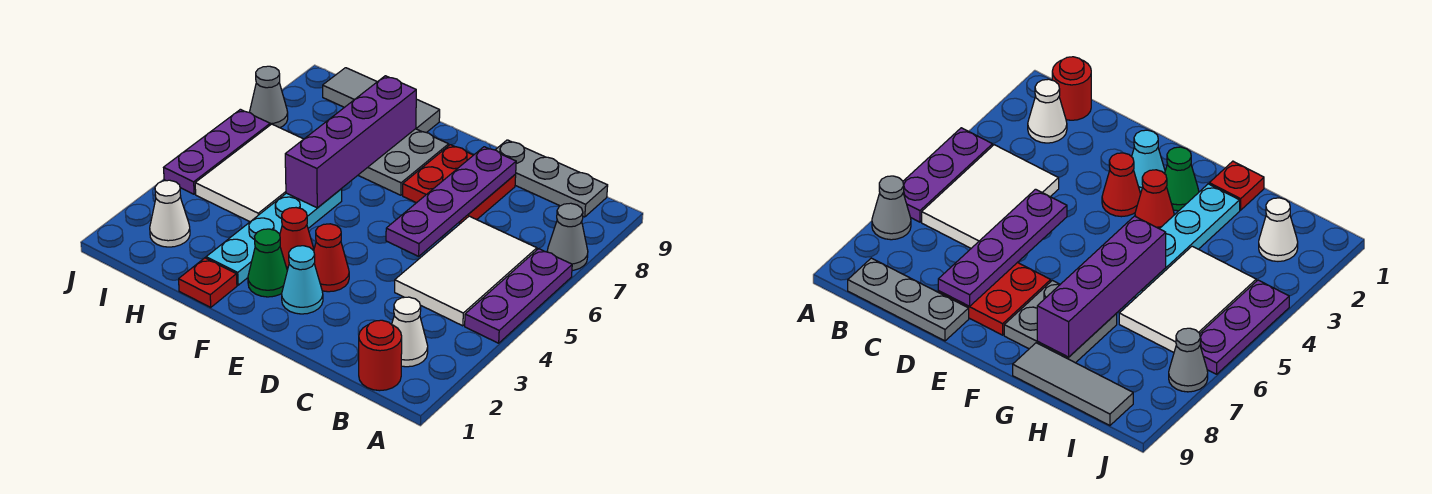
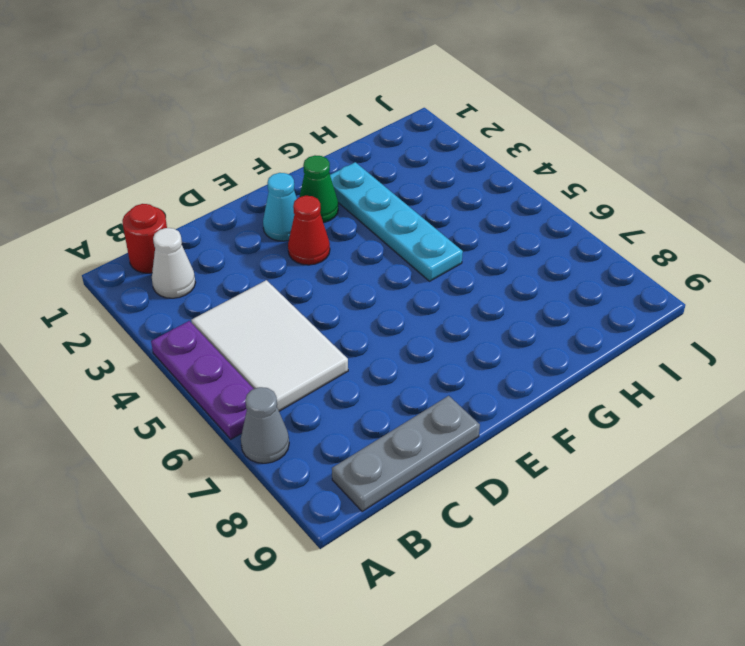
none -> red plate D7:E8 level 1
none -> red cone F3 level 1
none -> grey plate F7:G8 level 1

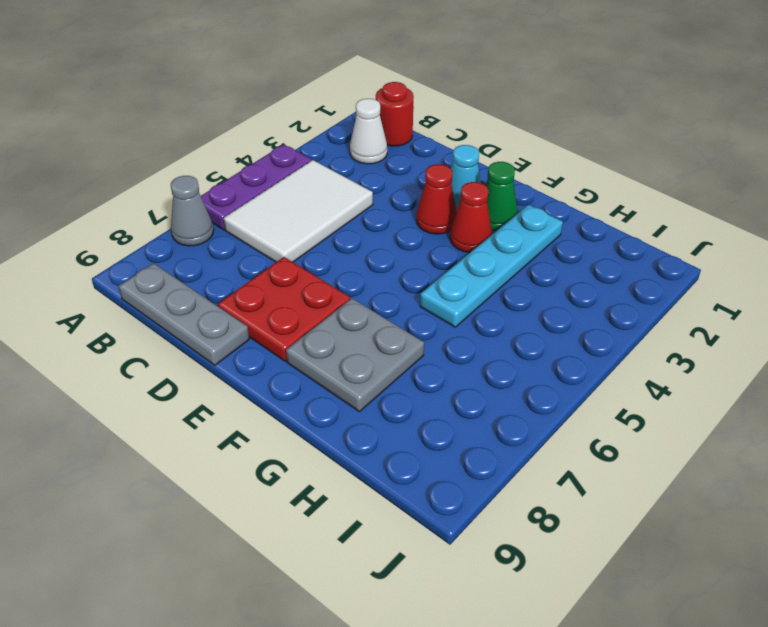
none -> red plate G1 level 1
none -> grey tile G9:I9 level 1
none -> white tile H4:I6 level 1

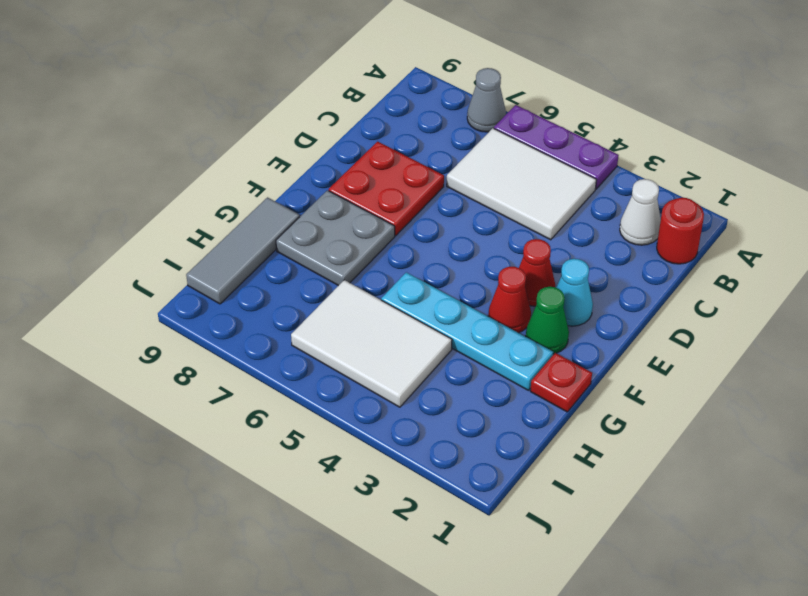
none -> grey plate B9:D9 level 1
none -> white cone I2 level 1
none -> purple plate J4:J6 level 1

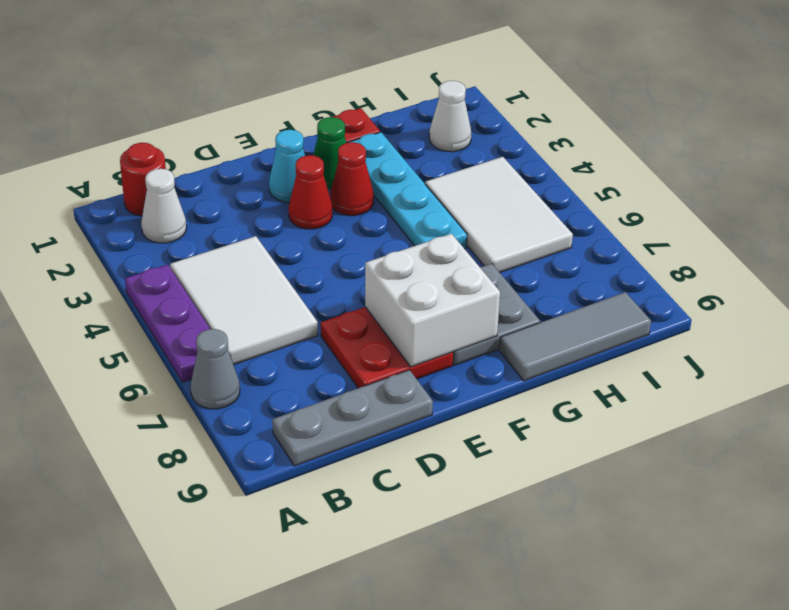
white brick E7:F8 level 2 -> none
none -> purple plate J4:J6 level 1
none -> grey cone J7 level 1
none -> purple plate D5:D8 level 2

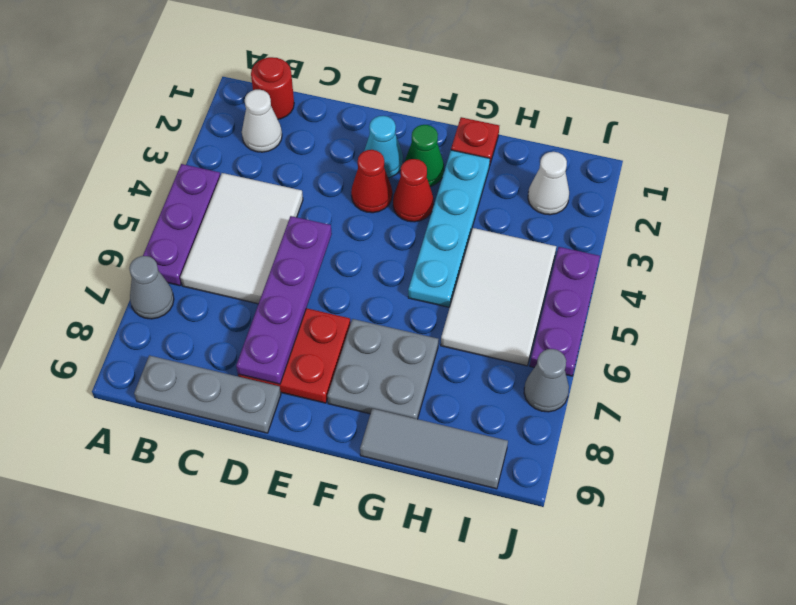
none -> purple brick G5:G8 level 2

